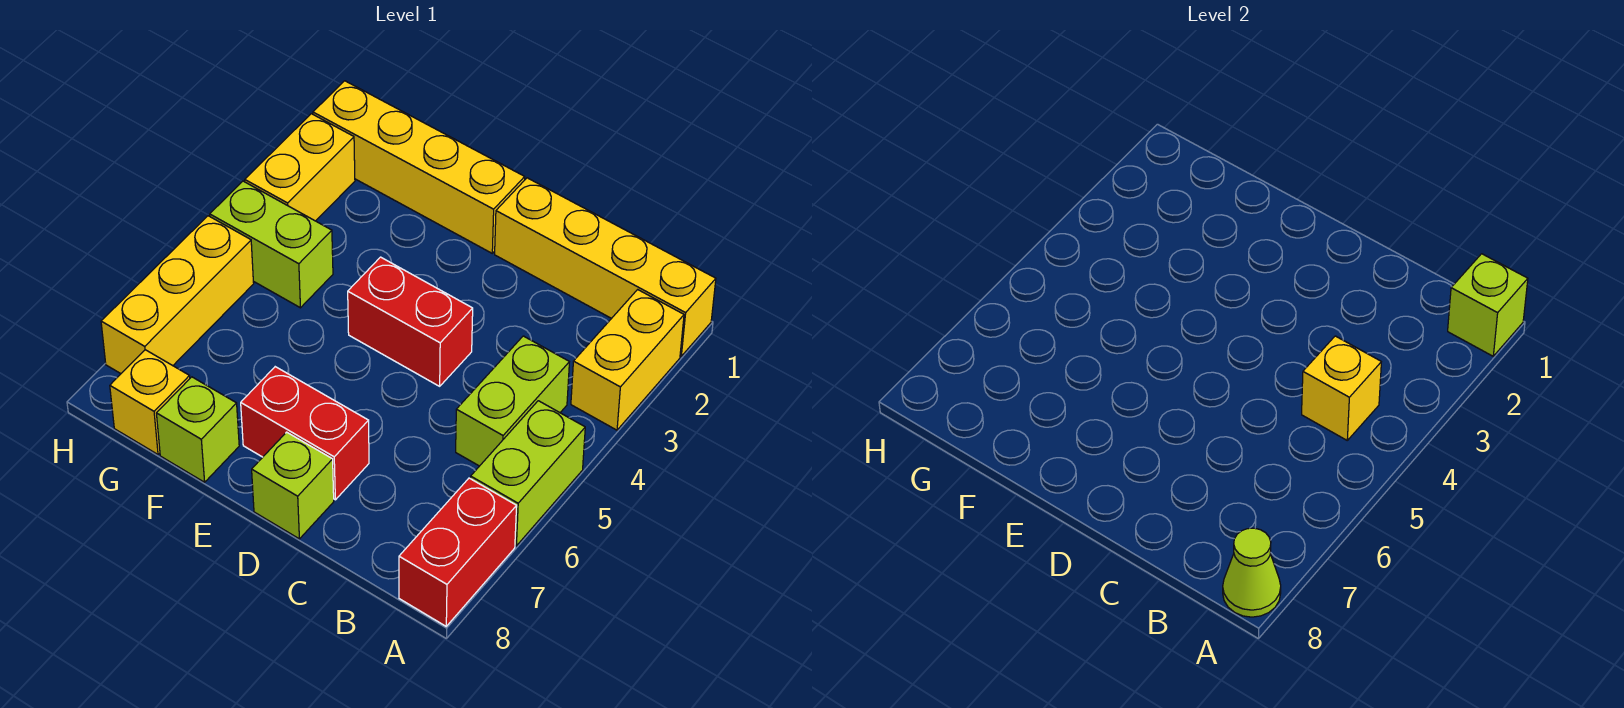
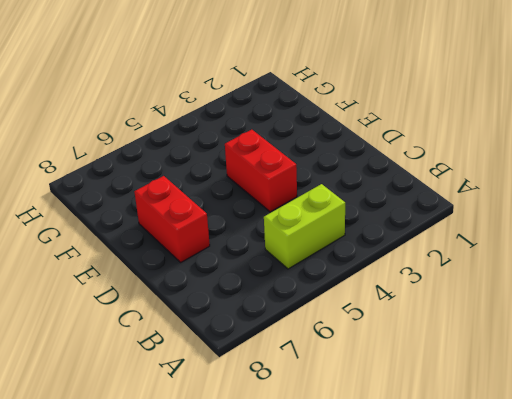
none -> yellow brick A1:D1 level 1
none -> yellow brick A2:A3 level 1
none -> lime brick A5:A6 level 1

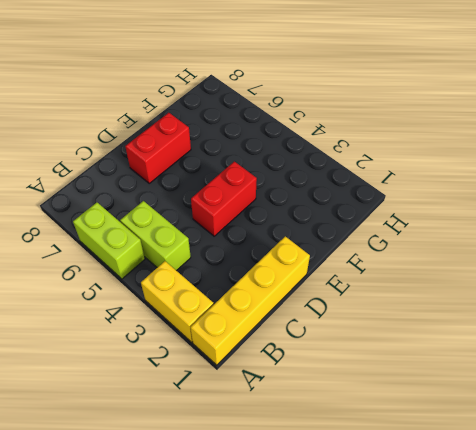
none -> red brick A7:A8 level 1
none -> lime brick D8 level 1
none -> yellow brick E1:H1 level 1

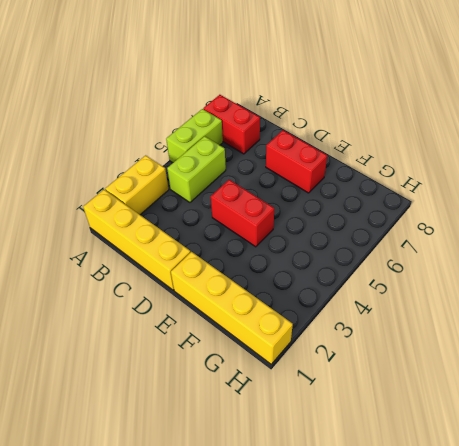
red brick A7:B7 level 1 -> red brick A7:A8 level 1
none -> lime brick D8 level 1
none -> lime brick F8 level 1
none -> lime brick G4:H4 level 1

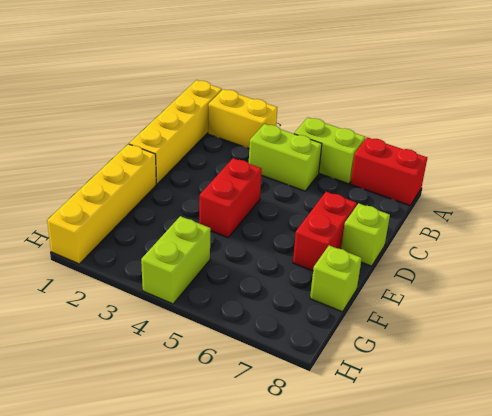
none -> yellow brick G8 level 1
none -> yellow brick H2:H3 level 1
none -> yellow brick H5:H7 level 1

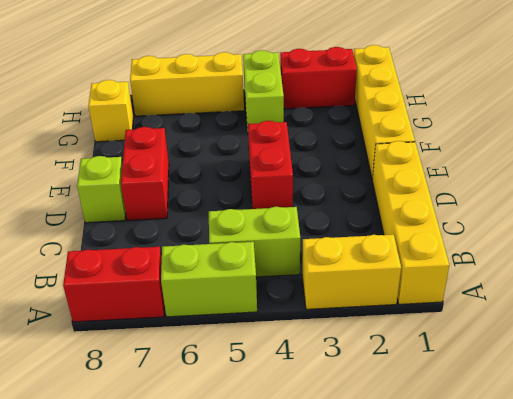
red brick H2:H3 level 1 -> yellow brick H2:H3 level 1
none -> lime brick F8 level 1
none -> lime brick A1 level 2
none -> lime cone A8 level 2

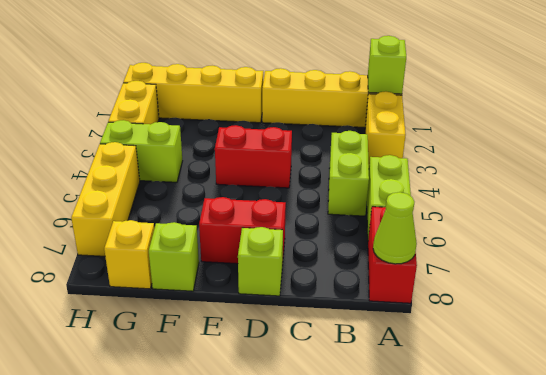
none -> yellow brick B4 level 2

